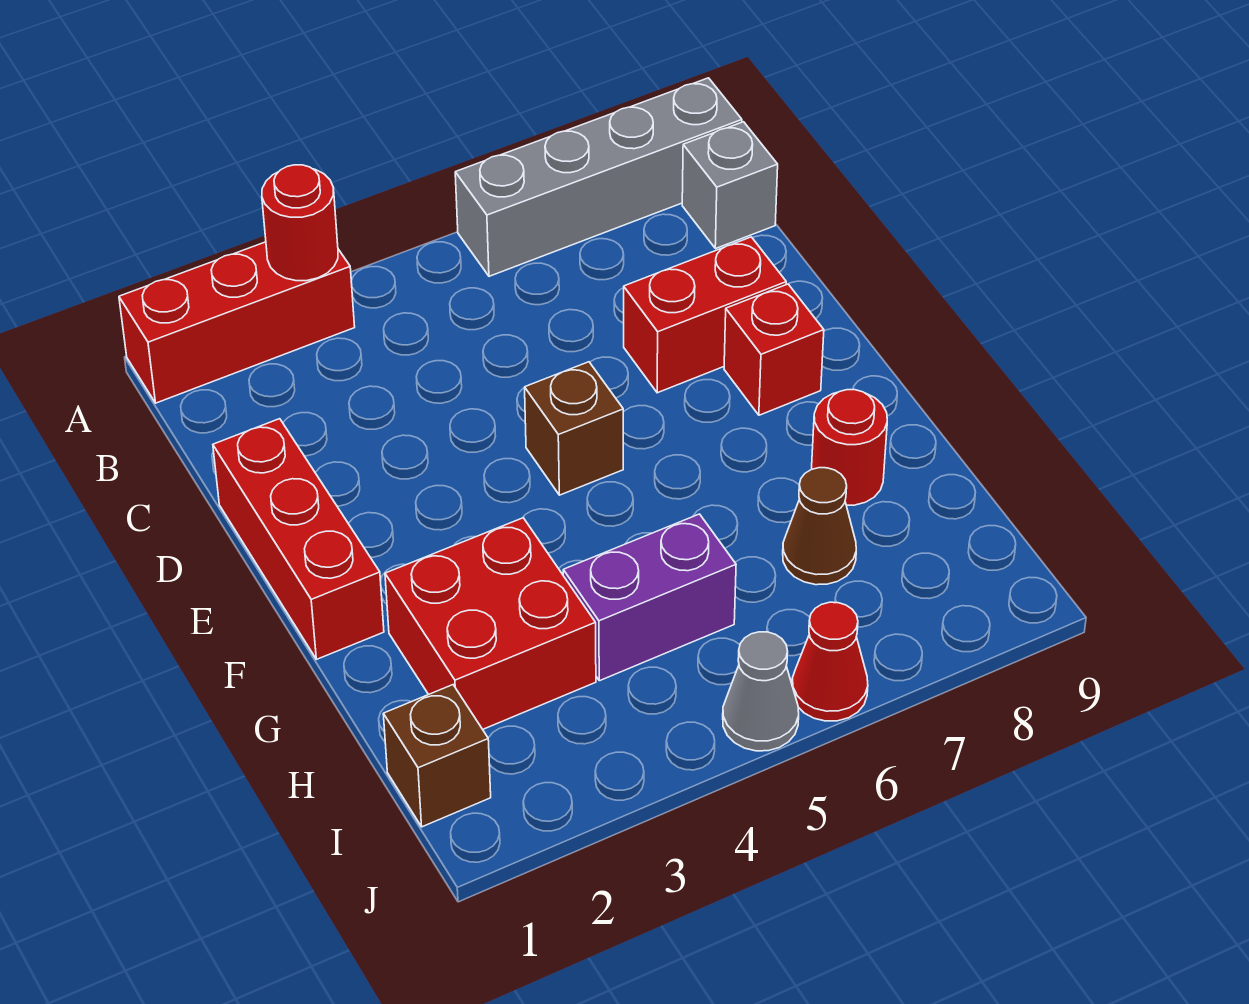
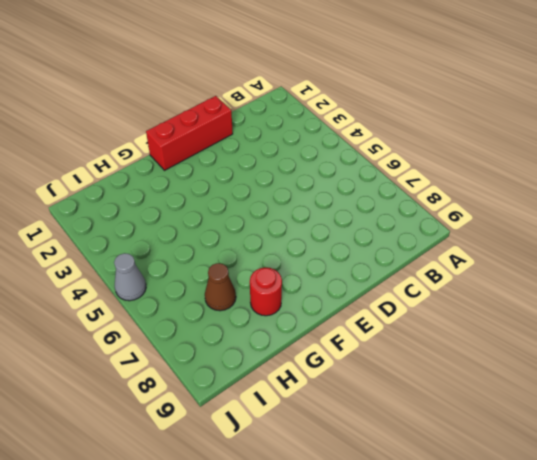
none -> red brick A1:A3 level 1
none -> grey brick A6:A9 level 1
none -> grey brick B9 level 1

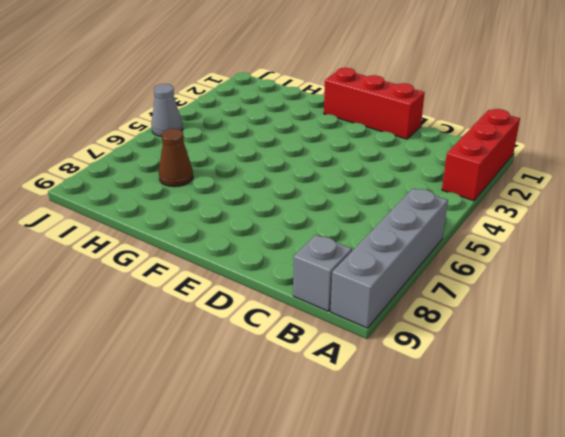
none -> red brick D7:D8 level 1
none -> brown brick E5 level 1
none -> red brick E8 level 1

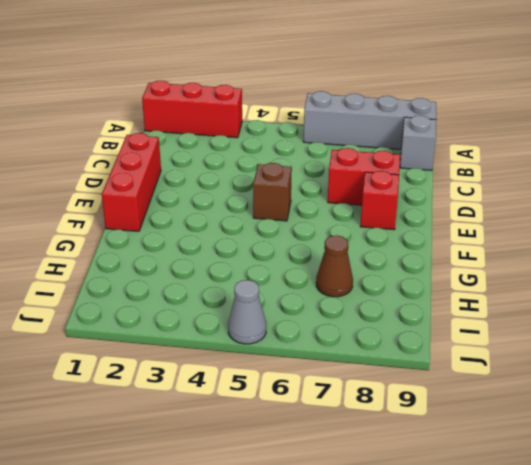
none -> red brick G2:H3 level 1
none -> red round brick G8 level 1
none -> purple brick H4:H5 level 1

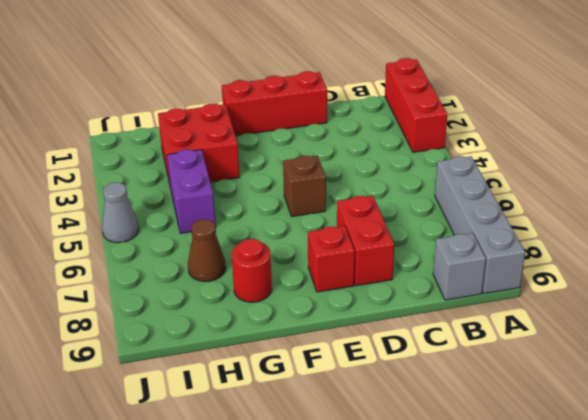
none -> brown brick I1 level 1
none -> red cone J6 level 1
none -> red round brick A3 level 2

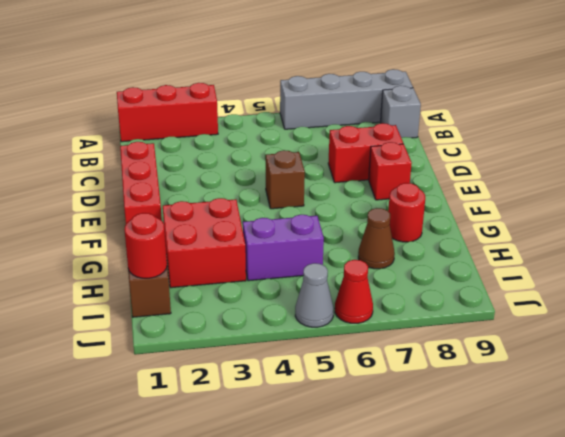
red round brick I1 level 2 -> red round brick A3 level 2

